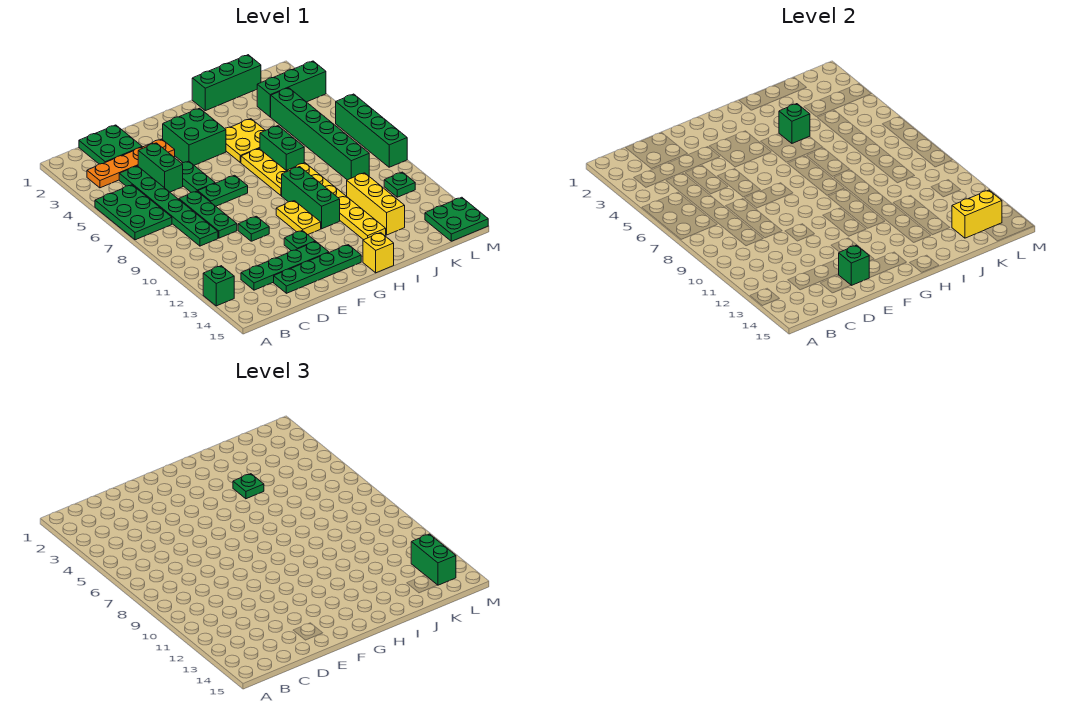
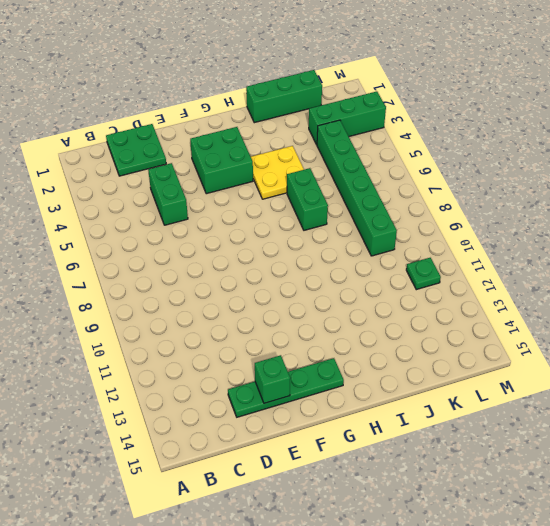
none -> green plate A5:B7 level 1
none -> green brick A13 level 1
none -> orange plate B3:E3 level 1
none -> green plate C4:C9 level 1

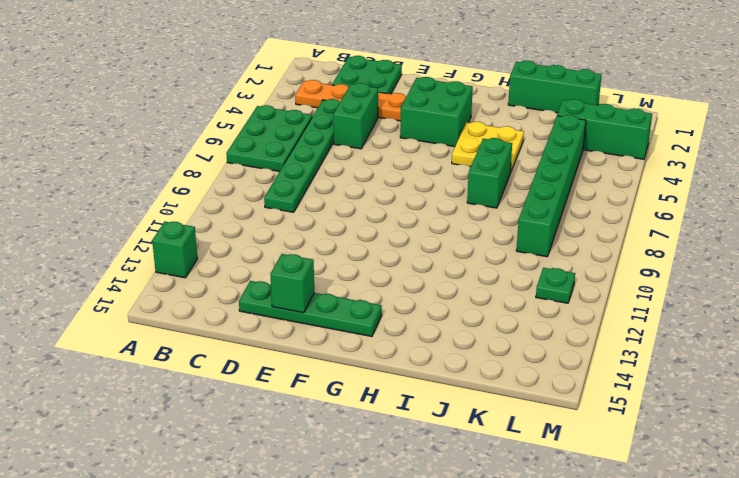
none -> green plate C13:F13 level 1
none -> green plate D7:D9 level 1
none -> green plate E5:E6 level 1
none -> green plate E7:F7 level 1

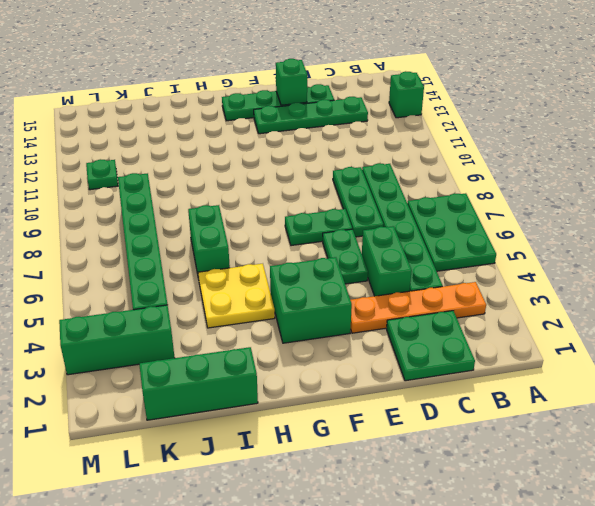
none -> green plate E10 level 1
none -> green plate F12 level 1
none -> yellow plate G10:G11 level 1
none -> yellow plate H6:H8 level 1

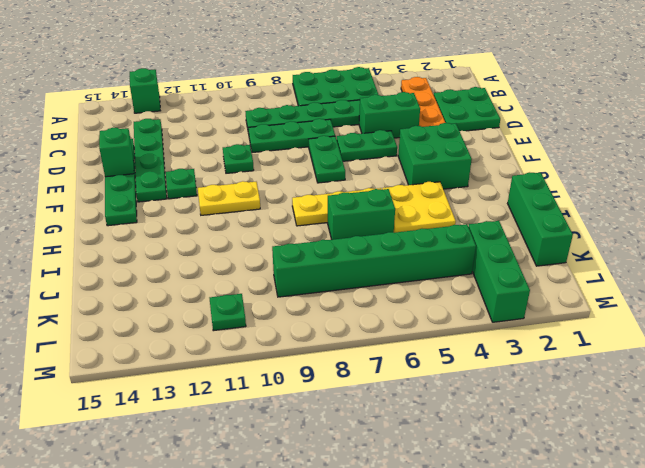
none -> green brick H9:H11 level 1
none -> yellow brick H15 level 1
none -> yellow plate I8:I13 level 1
none -> yellow brick J11:J13 level 1

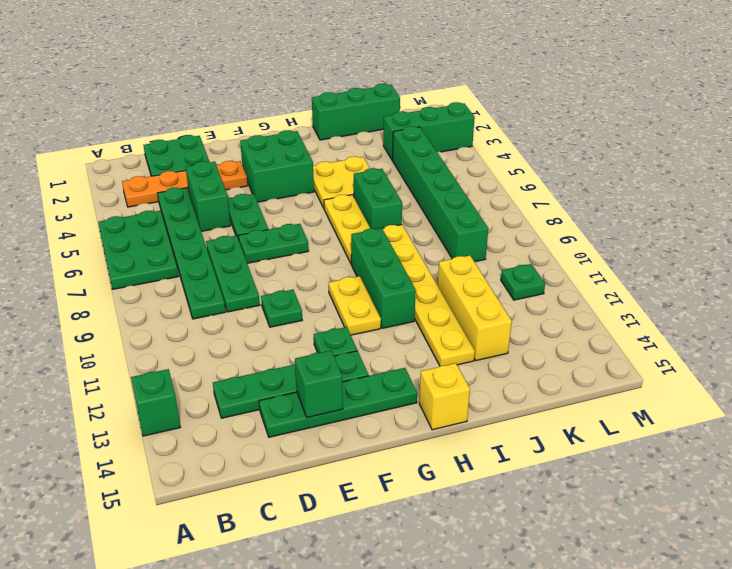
none -> green plate L14:M15 level 1
none -> green brick M6:M9 level 1
none -> green brick I4 level 2
none -> yellow brick K14:L14 level 2

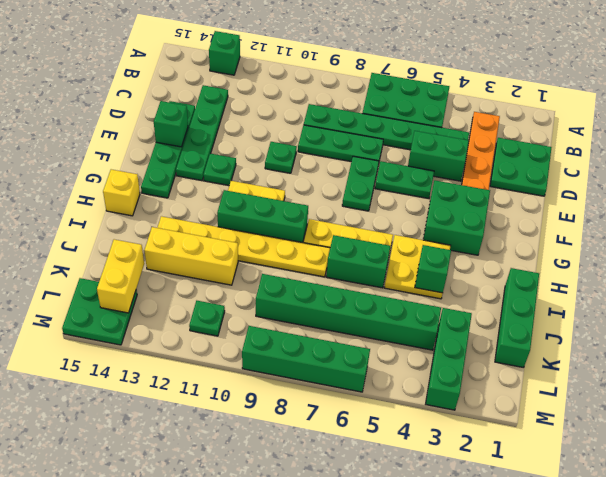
none -> green plate I4 level 3
none -> green brick L13:L14 level 3

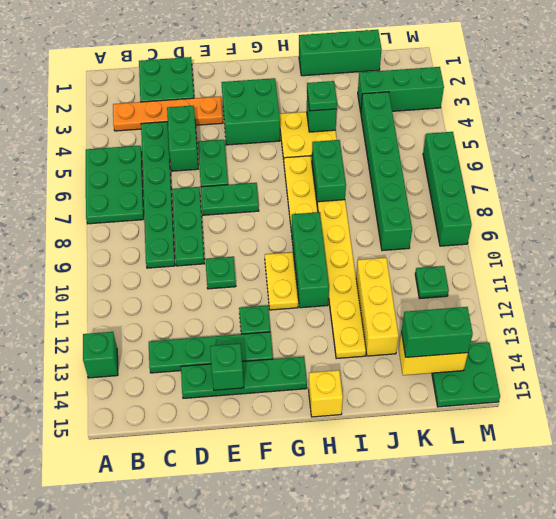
green brick K14:L14 level 3 -> green brick L13:L14 level 3

